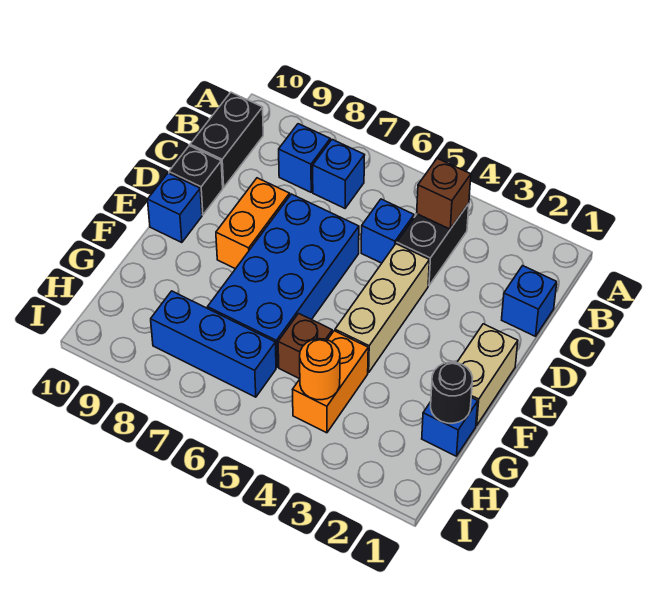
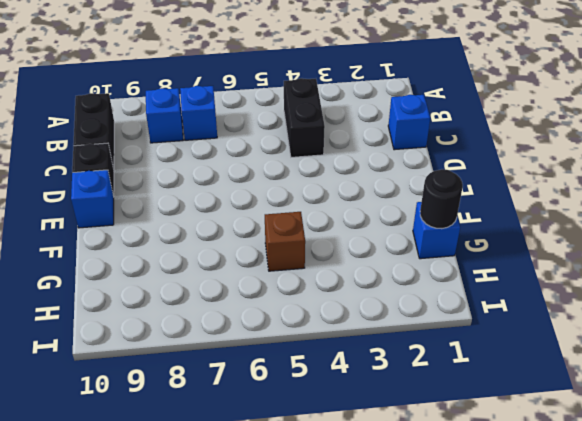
none -> blue brick C5 level 1
none -> tan brick D4:F4 level 1
none -> blue brick D6:G7 level 1

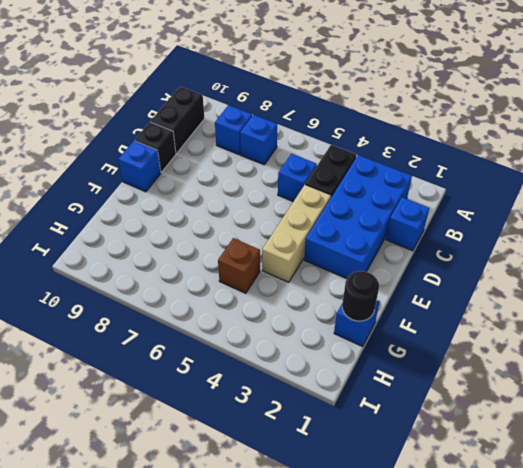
blue brick B2:E3 level 1 -> blue brick D6:G7 level 1
none -> orange brick D8:E8 level 1
none -> tan brick E1:F1 level 1
none -> orange brick G4:H4 level 1

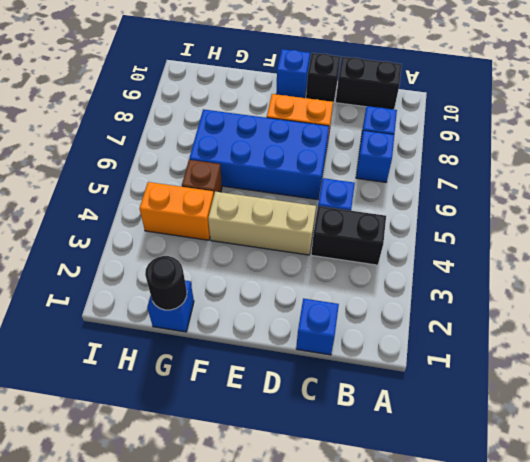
none -> tan brick E1:F1 level 1
none -> blue brick H6:H8 level 1
none -> brown brick B4 level 2

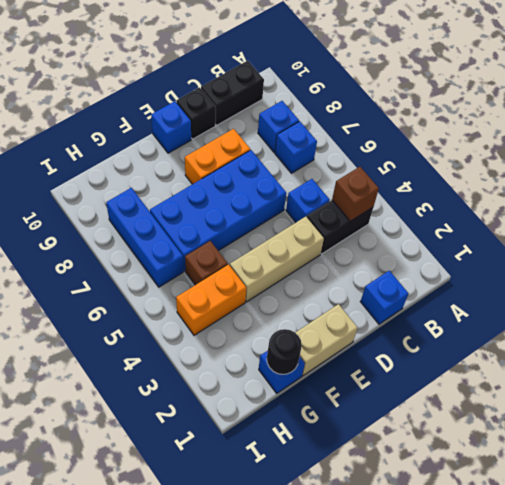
none -> orange round brick H4 level 2

